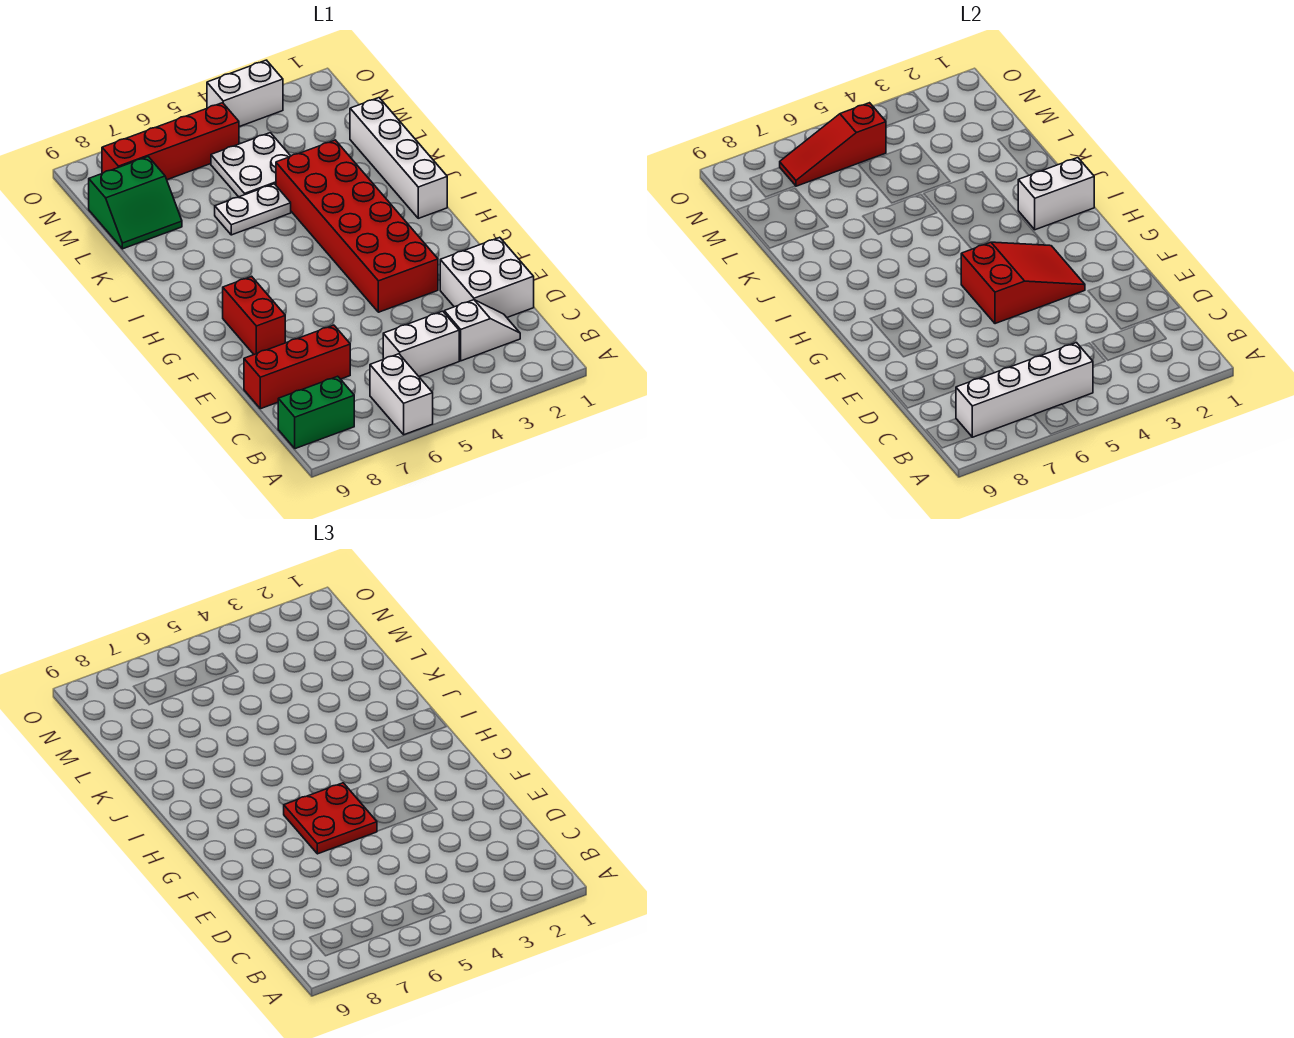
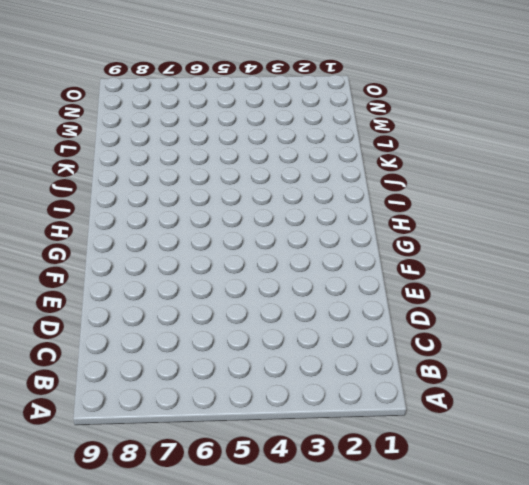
none -> white brick A6:B6 level 1
none -> green brick B8:B9 level 1
none -> white slope C2:C3 level 1 top 3

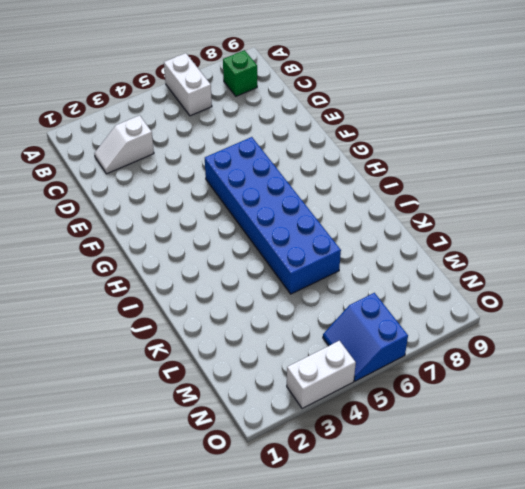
green brick B8 level 1 -> green brick B8:B9 level 1
blue brick F5:K6 level 1 -> white plate K5:K6 level 1
blue slope N5:O6 level 1 top 6 -> red brick N5:N8 level 1
none -> white brick C4:C5 level 1
none -> white brick D1:E2 level 1
none -> red brick D7:D9 level 1

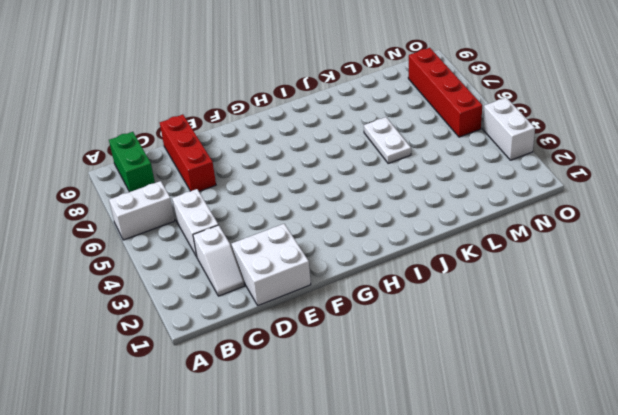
none -> red brick F3:K4 level 1
none -> red brick F8:G8 level 1
none -> white brick I1:L1 level 1

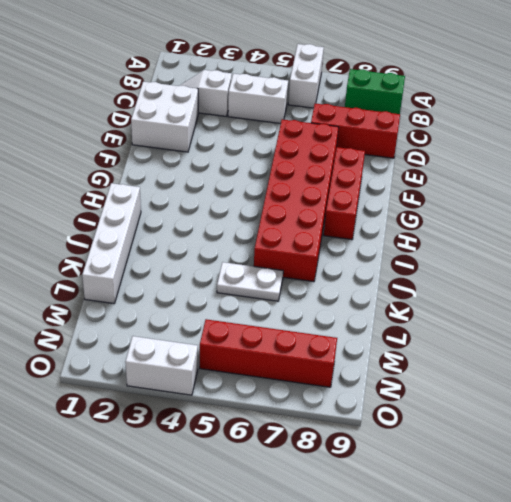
red brick E6:J7 level 1 -> red brick F3:K4 level 1
red brick F8:H8 level 1 -> red brick F8:G8 level 1
none -> white plate L4:M5 level 1
none -> green slope L8:M9 level 1 top M
none -> white brick B5:B8 level 2

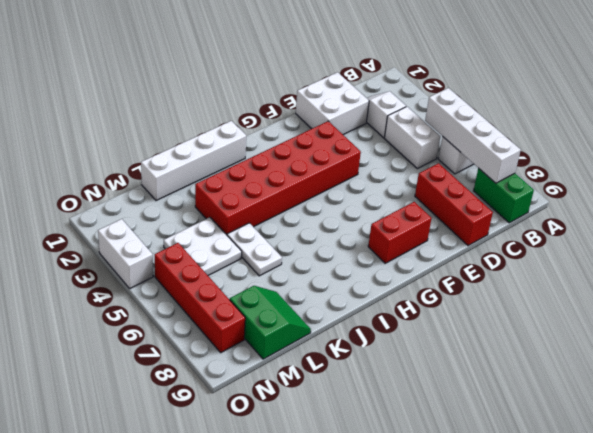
none -> red slope F3:G5 level 2 top 5
none -> white brick I1:I2 level 2
none -> red slope N5:N7 level 2 top 5

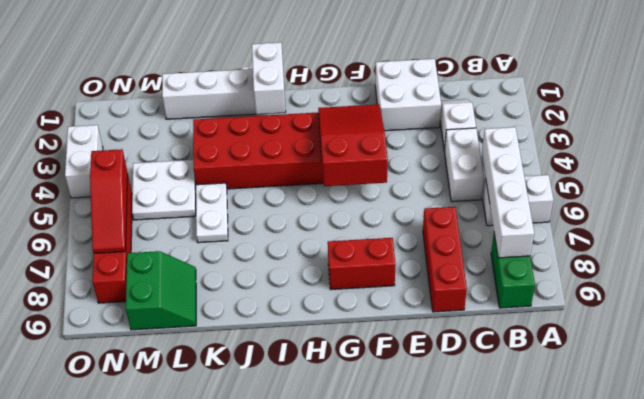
none -> red plate F5:G6 level 3

